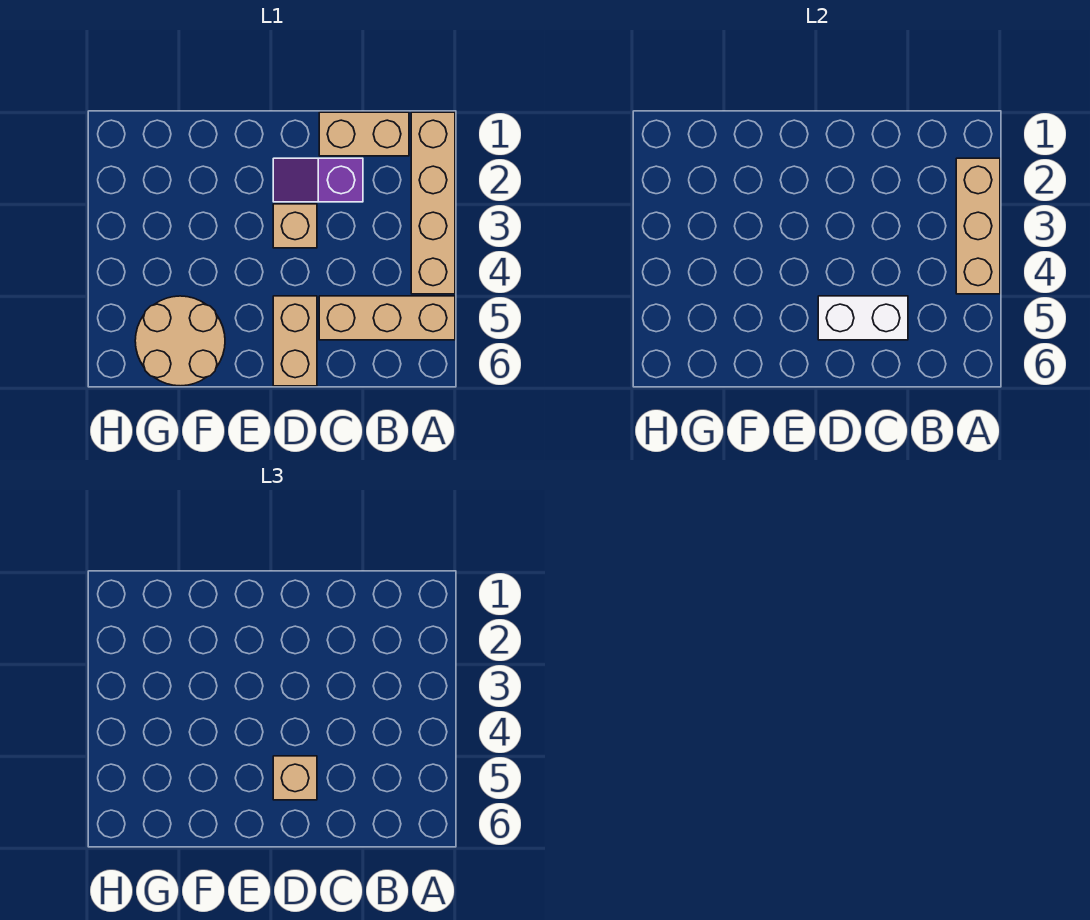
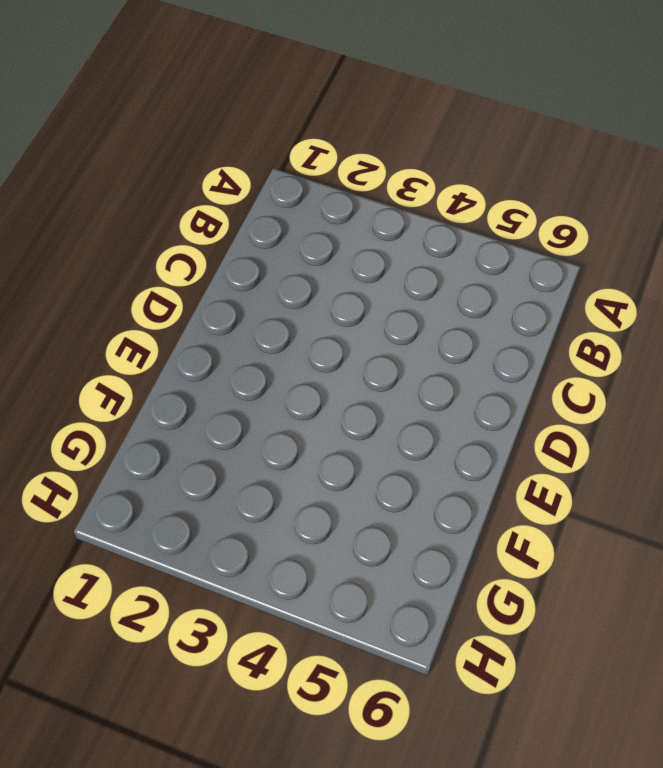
none -> tan brick A1:A4 level 1
none -> tan brick A5:C5 level 1

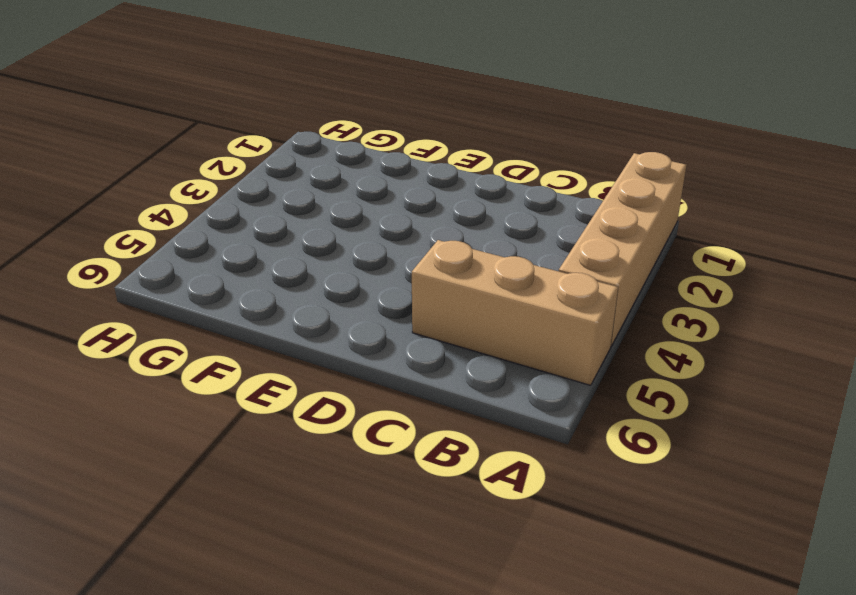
none -> tan brick B1:C1 level 1
none -> purple slope C2:D2 level 1 top C

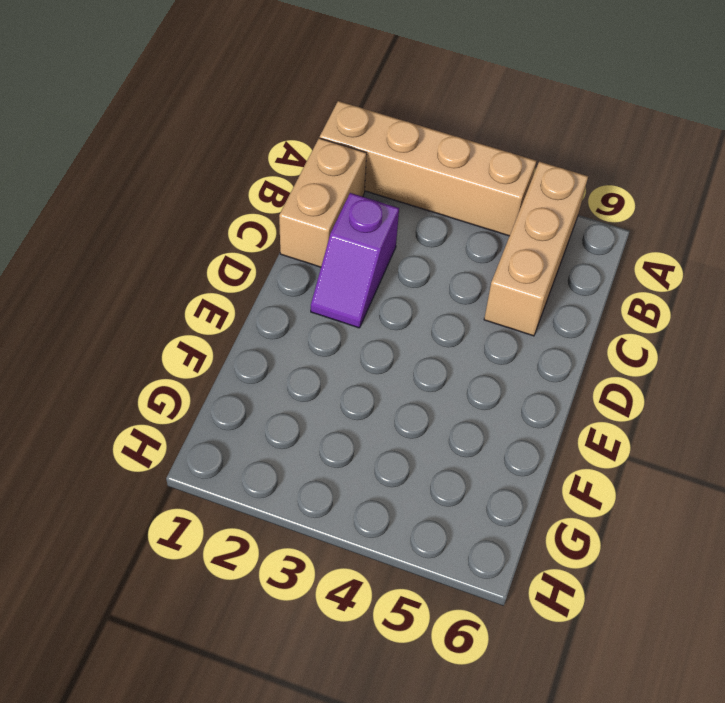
none -> tan brick D3 level 1
none -> tan brick D5:D6 level 1

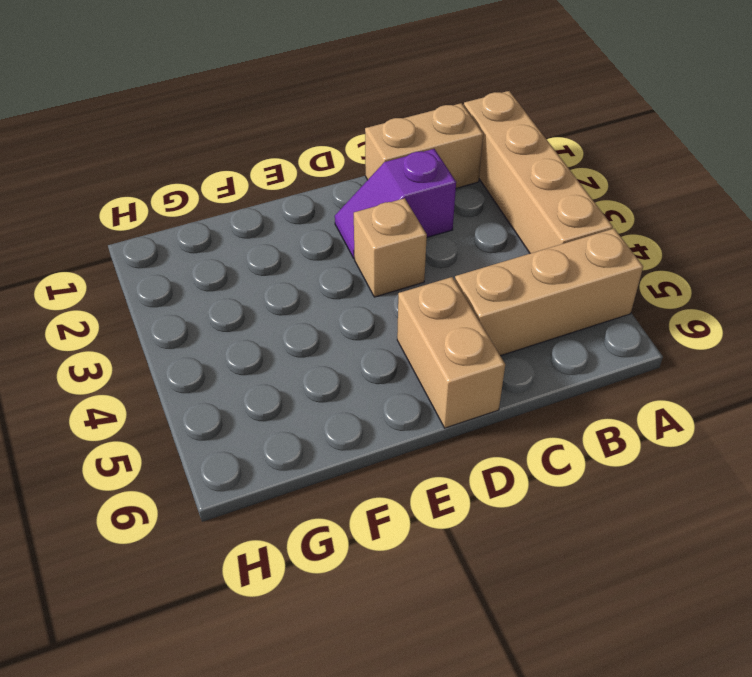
none -> tan round brick F5:G6 level 1
none -> tan brick A2:A4 level 2

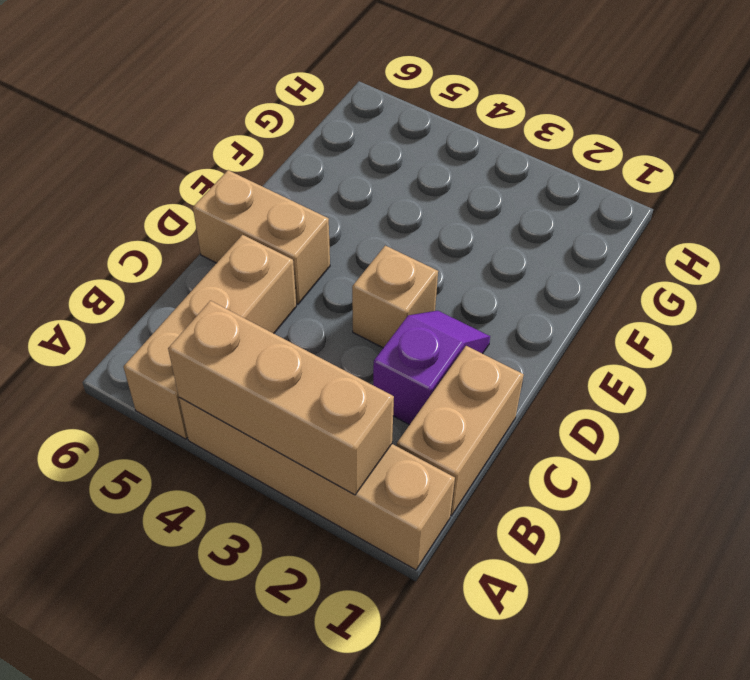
none -> tan round brick F5:G6 level 1
none -> white brick C5:D5 level 2

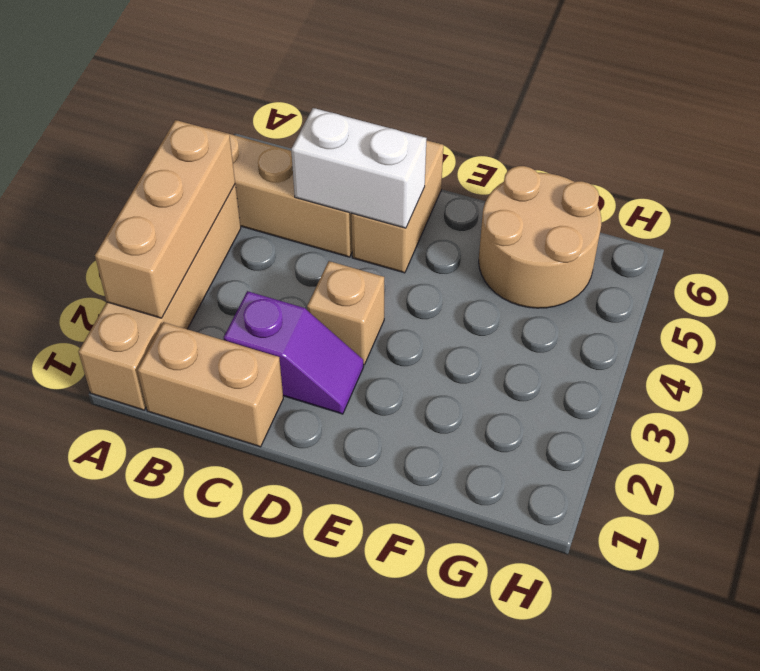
none -> tan brick D5 level 3

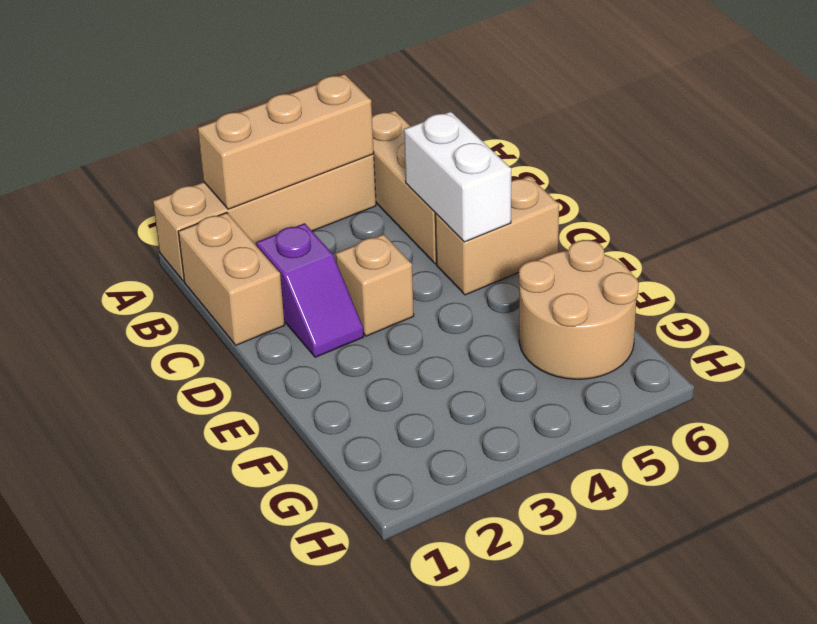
none -> tan brick D5 level 3

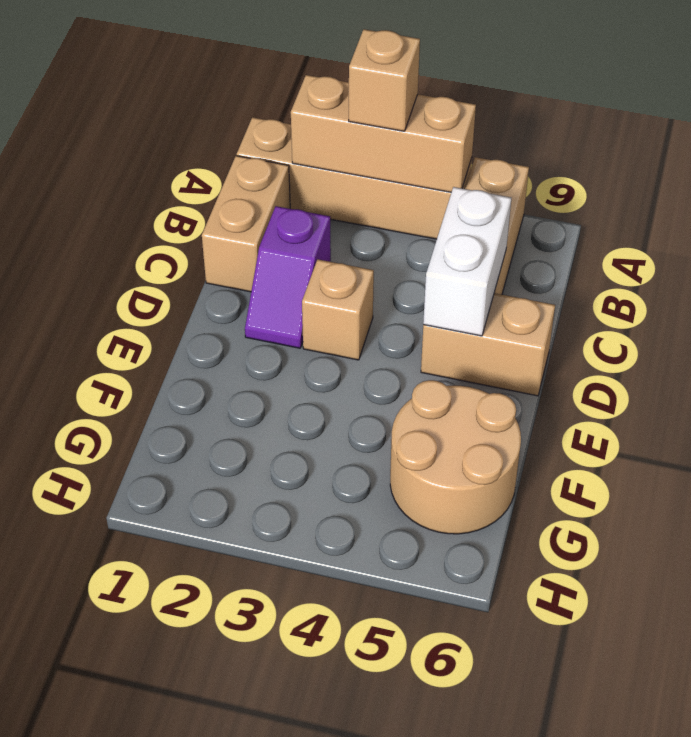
tan brick A3 level 3 -> tan brick D5 level 3

